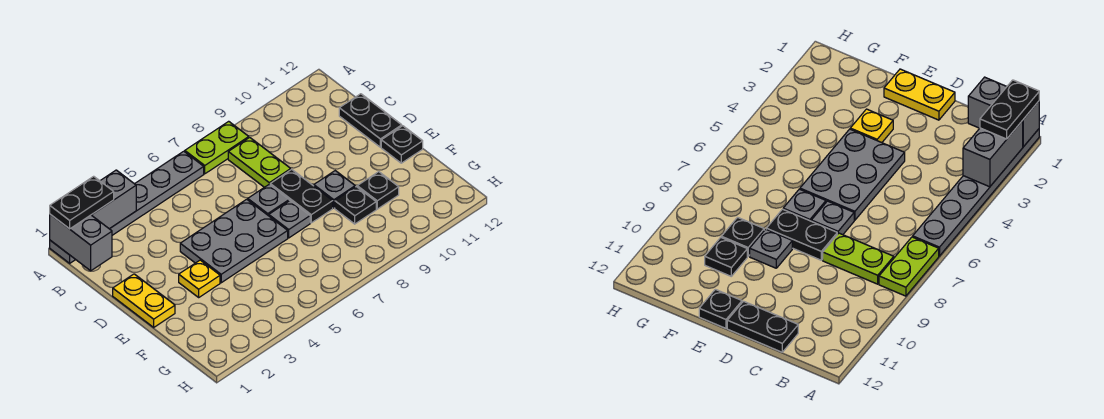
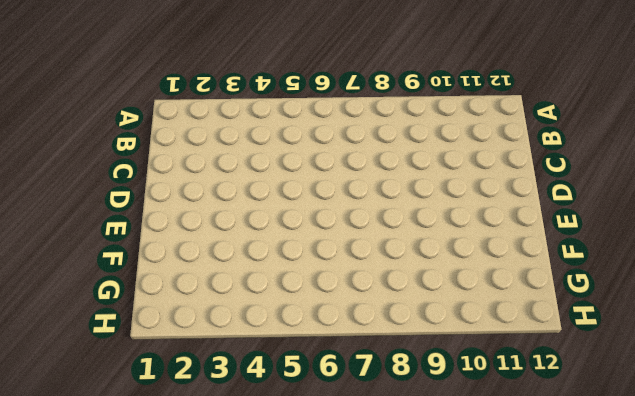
none -> grey plate A1:A6 level 1
none -> lime plate A7:A8 level 1
none -> lime plate B8:C8 level 1

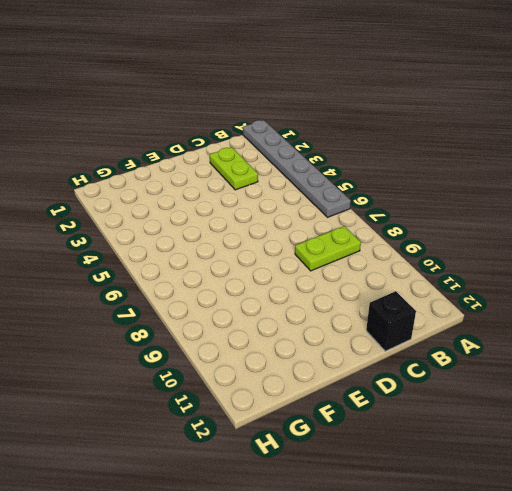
lime plate C2:C3 level 1 -> lime plate A7:A8 level 1
black brick C12 level 1 -> black plate C12:D12 level 1
none -> yellow plate D1:E1 level 1
none -> grey plate D4:E6 level 1
none -> grey plate D7 level 1

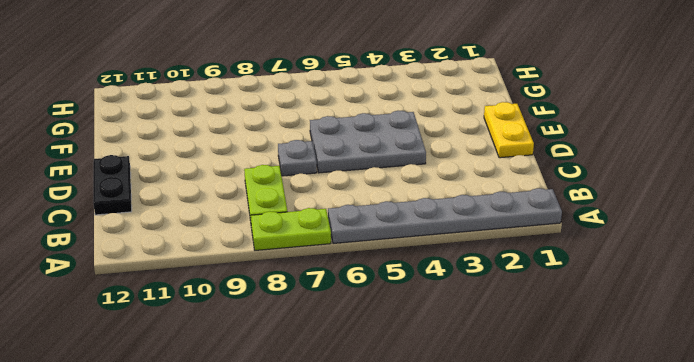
none -> black plate D8:E8 level 1
none -> yellow plate E3 level 1
none -> grey plate E7 level 1

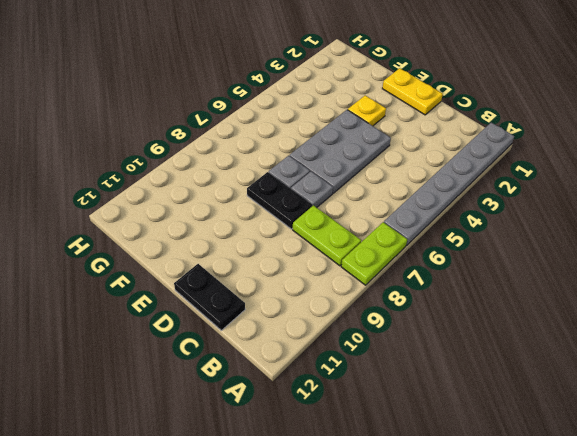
none -> grey plate E9 level 1
none -> black plate E12 level 1
none -> black plate F9 level 1

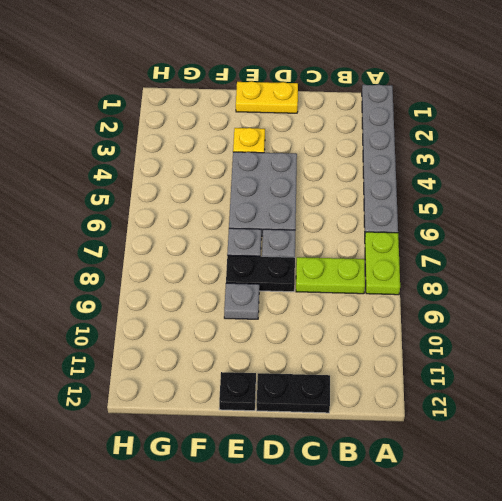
none -> black plate F9 level 1
none -> black plate F10 level 1
none -> grey brick A1:B1 level 2

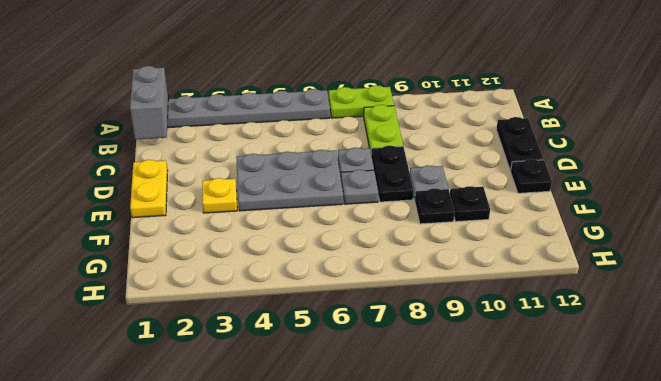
none -> grey brick A2:A3 level 2
none -> black plate A1:A2 level 3

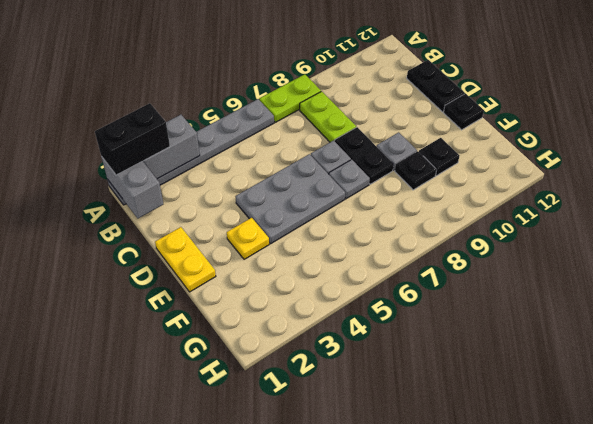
black brick A1:A2 level 3 -> black plate A1:A2 level 3

